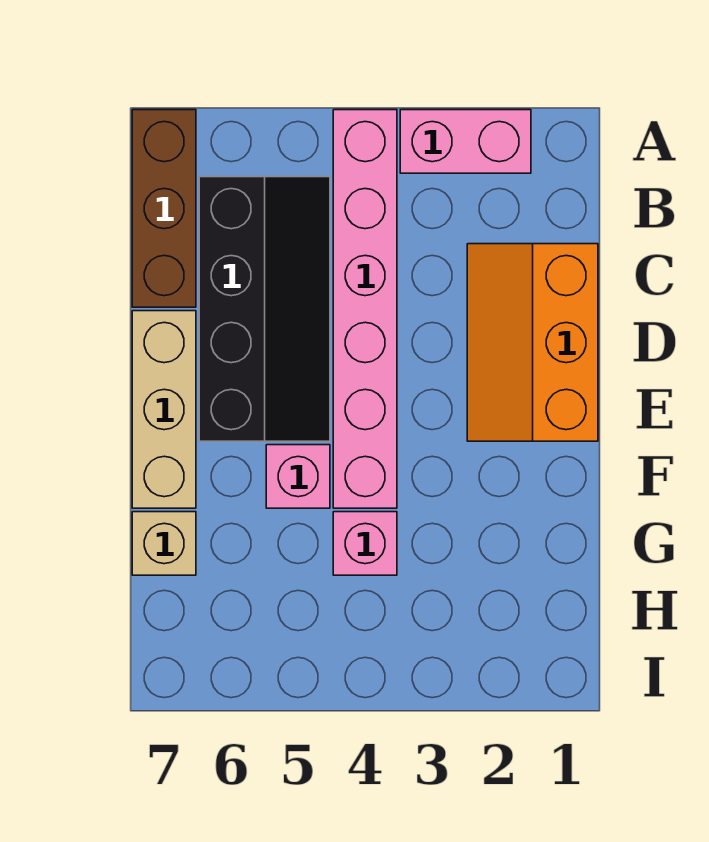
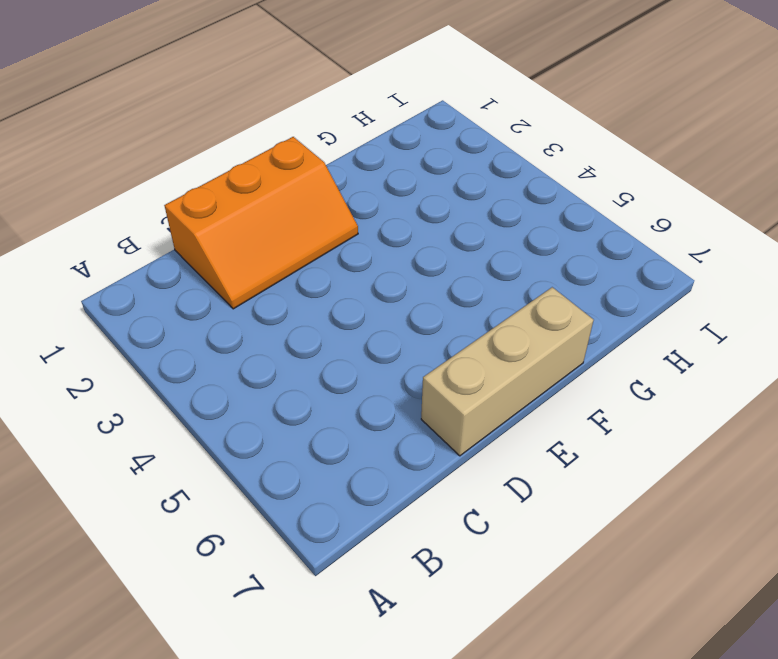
none -> pink brick A2:A3 level 1
none -> pink brick A4:F4 level 1

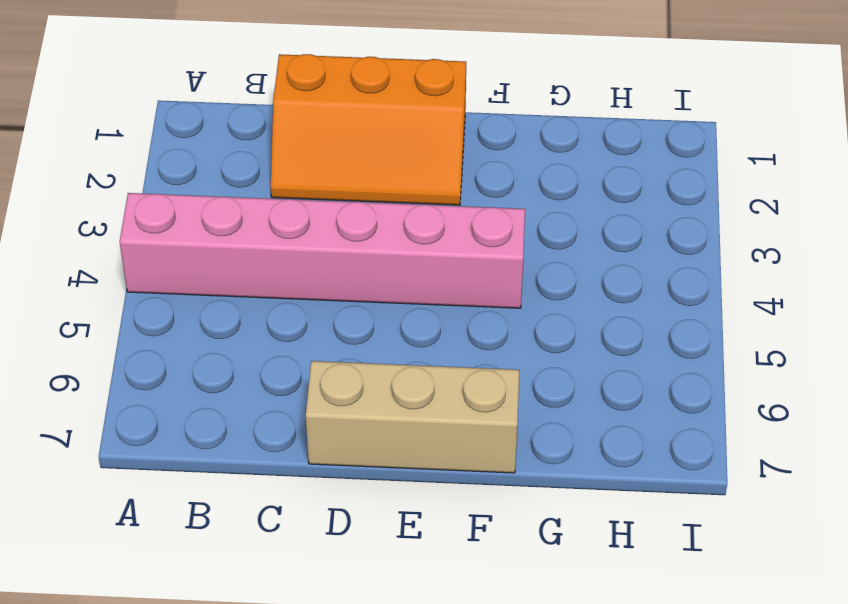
none -> pink brick A2:A3 level 1
none -> brown brick A7:C7 level 1

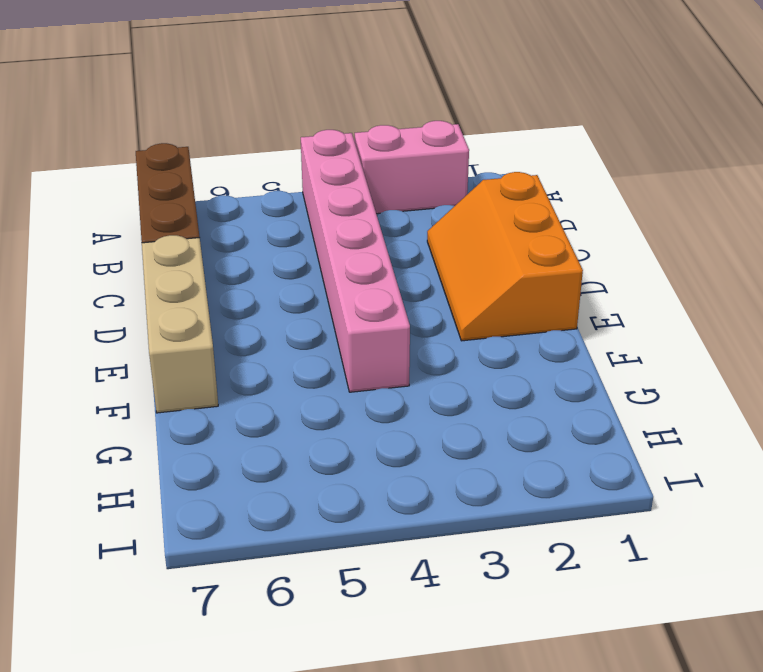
none -> black slope B5:E6 level 1 top 6
none -> pink brick F5 level 1

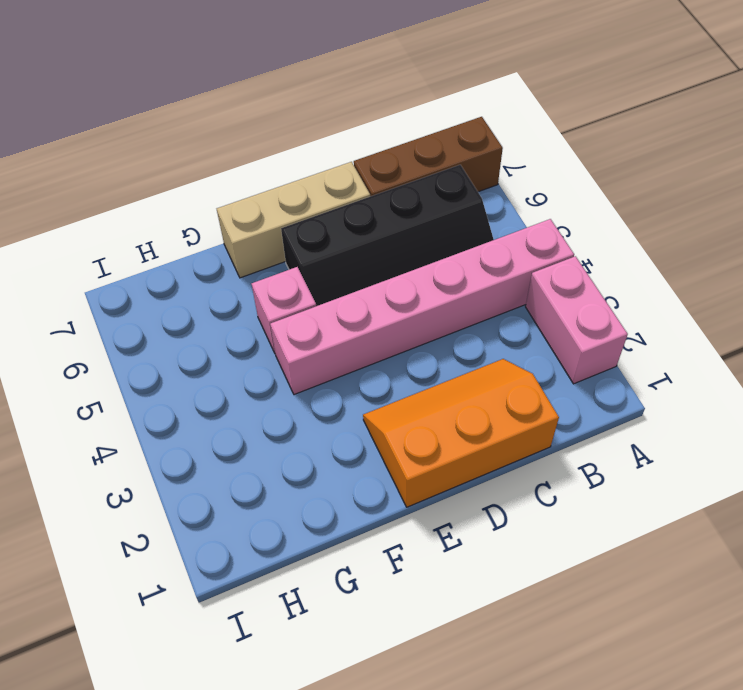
none -> pink brick G4 level 1
none -> tan brick G7 level 1

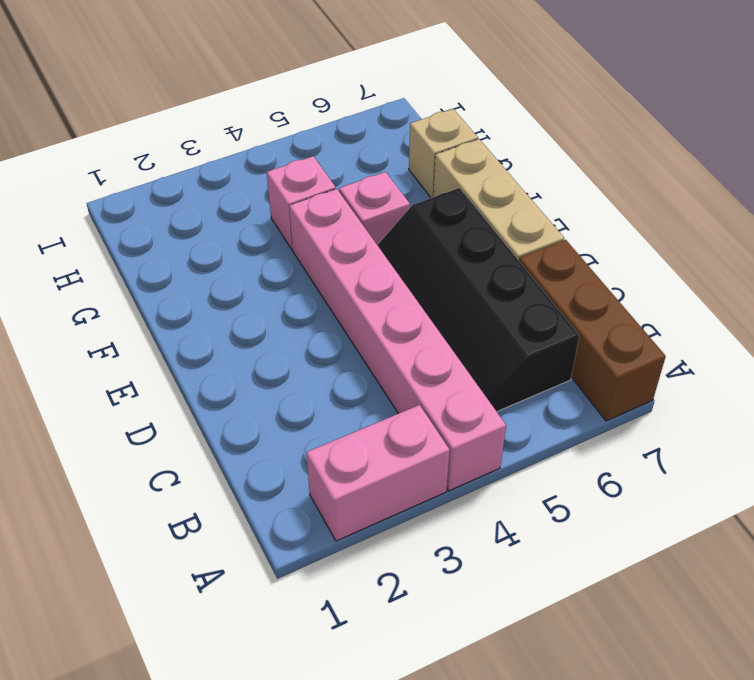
none -> orange slope C1:E2 level 1 top 1

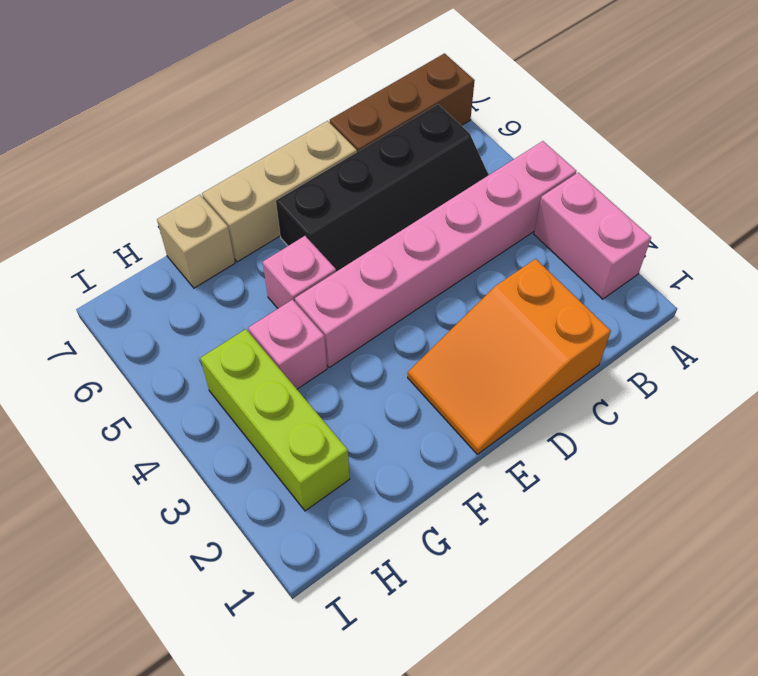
orange slope C1:E2 level 1 top C -> orange slope C1:E2 level 1 top 1
lime brick H2:H4 level 1 -> none

